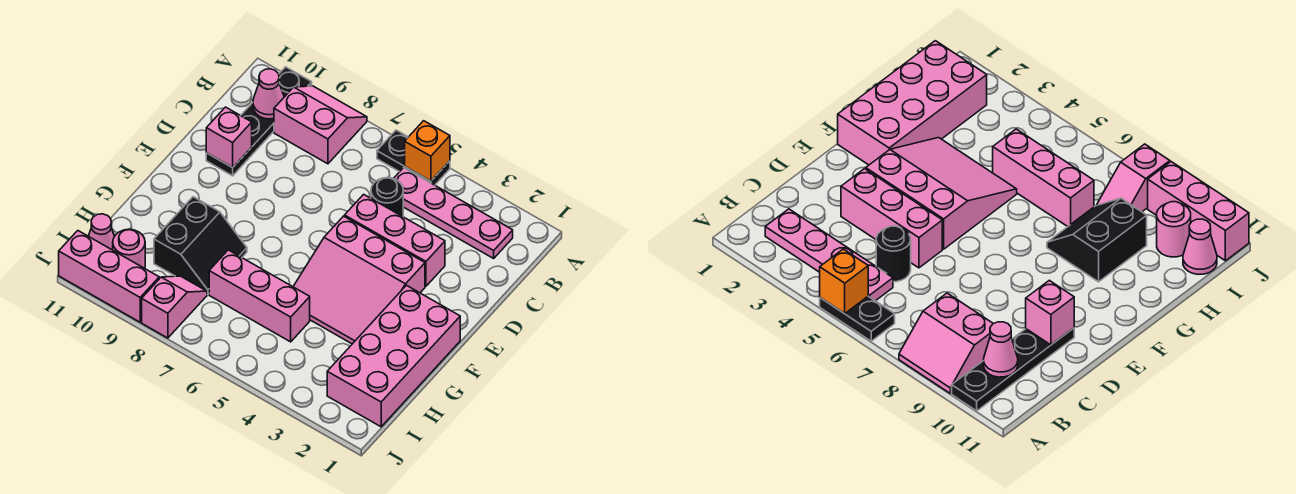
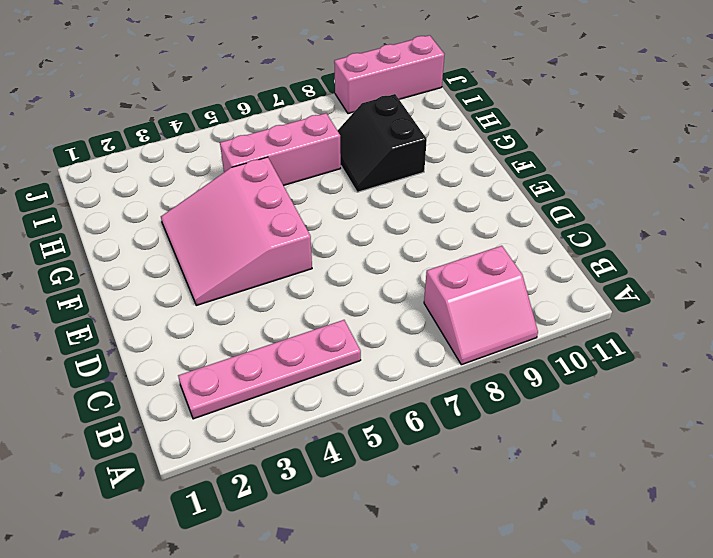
pink slope E3:G5 level 1 top 5 -> pink slope E3:G5 level 1 top E
none -> black plate A5:A6 level 1
none -> black plate A10:D10 level 1
none -> black round brick C5 level 1

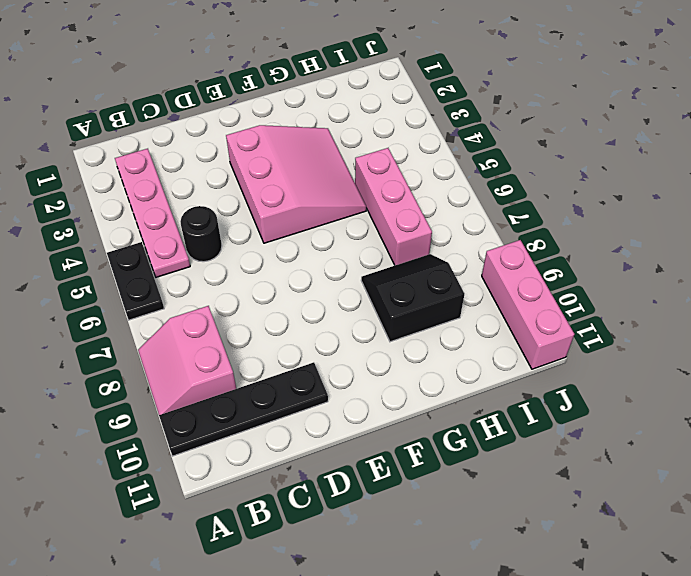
none -> pink brick D3:D5 level 1
none -> pink brick F1:I2 level 1
none -> pink slope I8:J8 level 1 top J

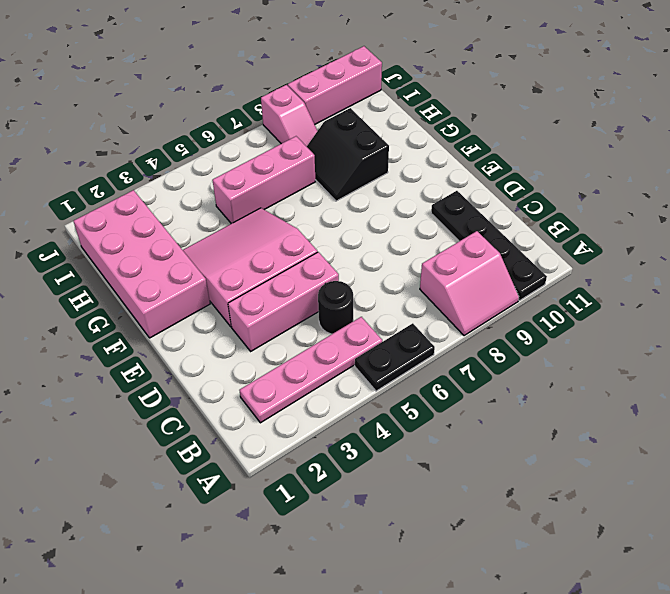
none -> pink round brick I10 level 1
none -> pink cone I11 level 1
none -> orange brick A5 level 2

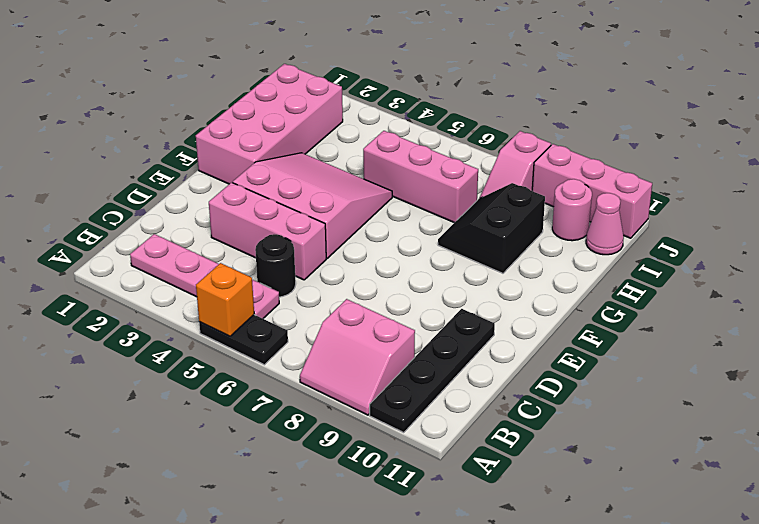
none -> pink cone B10 level 2
none -> pink brick D10 level 2

